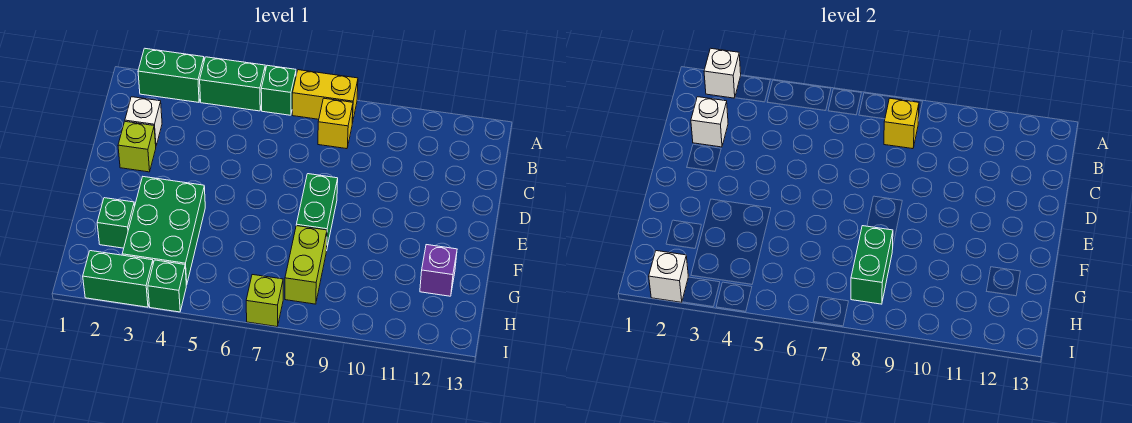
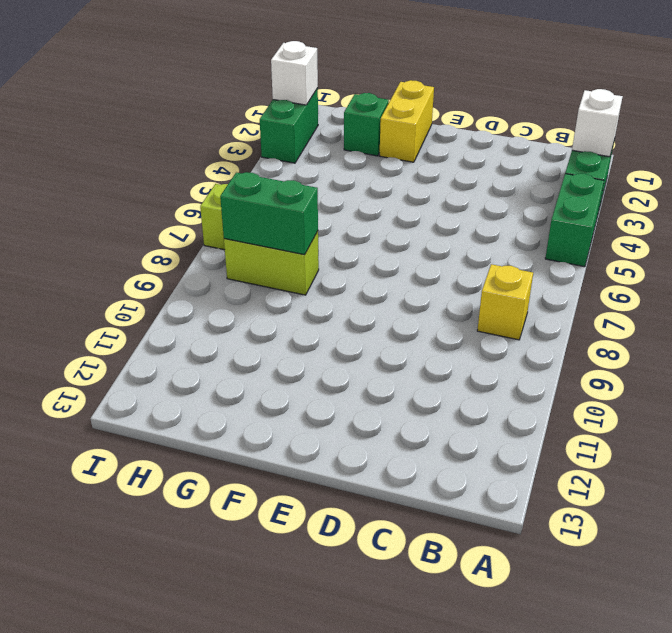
yellow brick F1:F2 level 1 -> yellow brick A7:A8 level 1
none -> green brick A6 level 1
none -> white brick C2 level 1
none -> lime brick D2 level 1

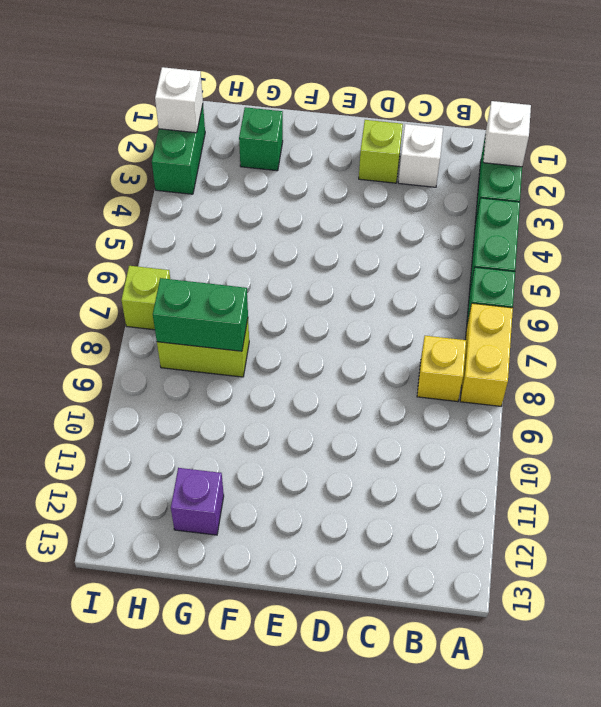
none -> green brick E8:F8 level 1
none -> green brick F3:H4 level 1
none -> green brick I4 level 1

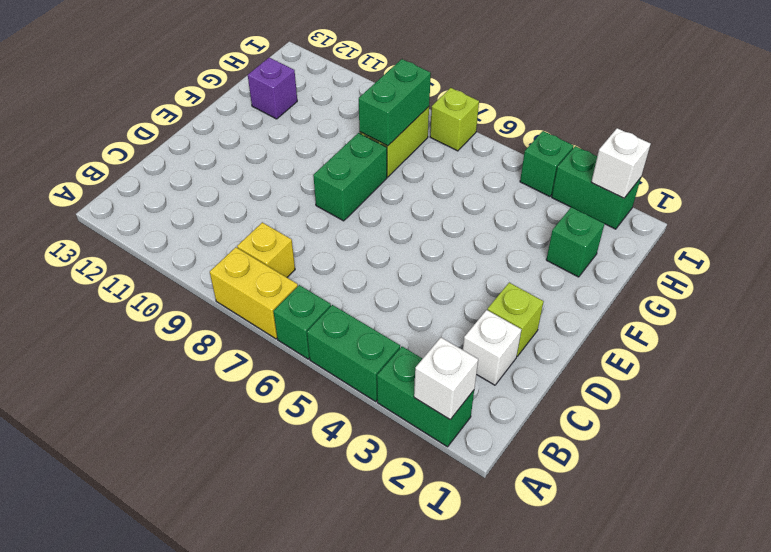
none -> green brick F3:H4 level 1
none -> yellow brick B8 level 2
none -> white brick C2 level 2

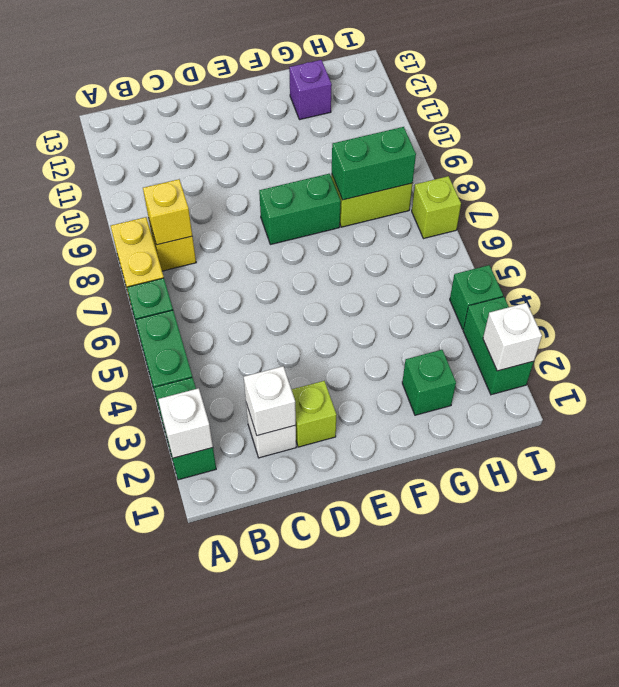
none -> green brick F3:H4 level 1

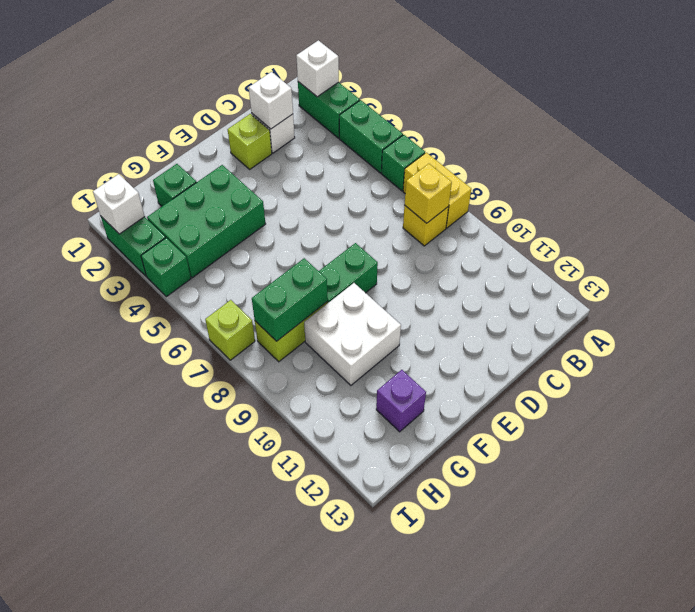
white brick F9:G10 level 1 -> none

